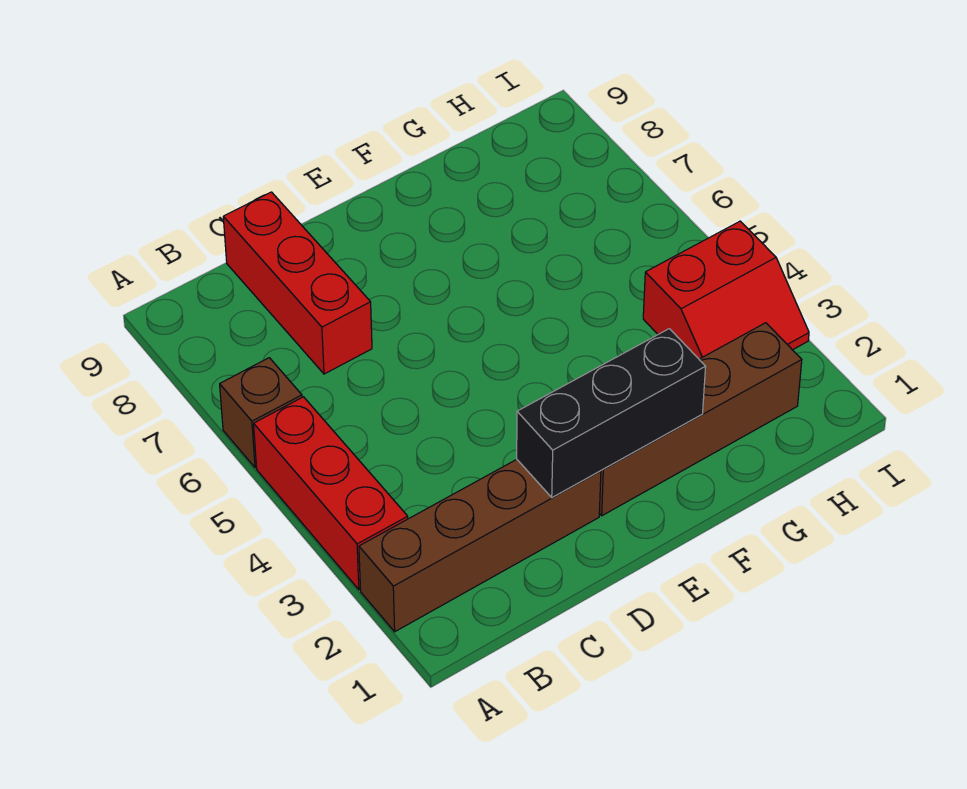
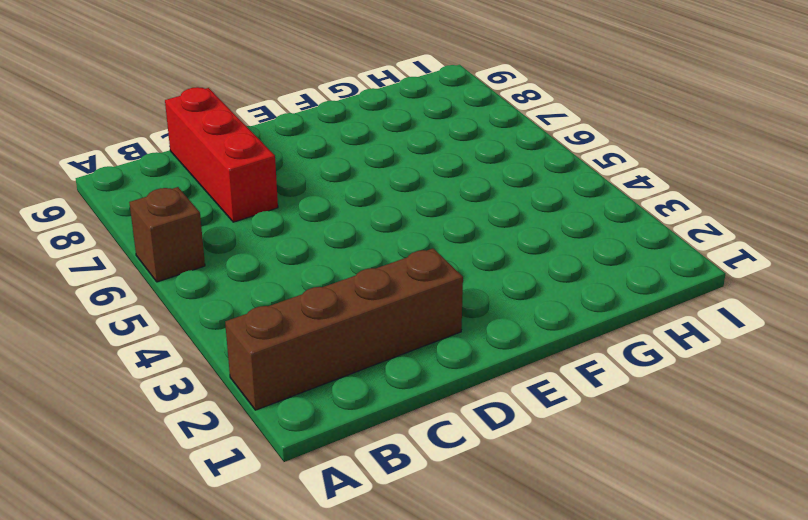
none -> red brick A3:A5 level 1
none -> brown brick E2:H2 level 1

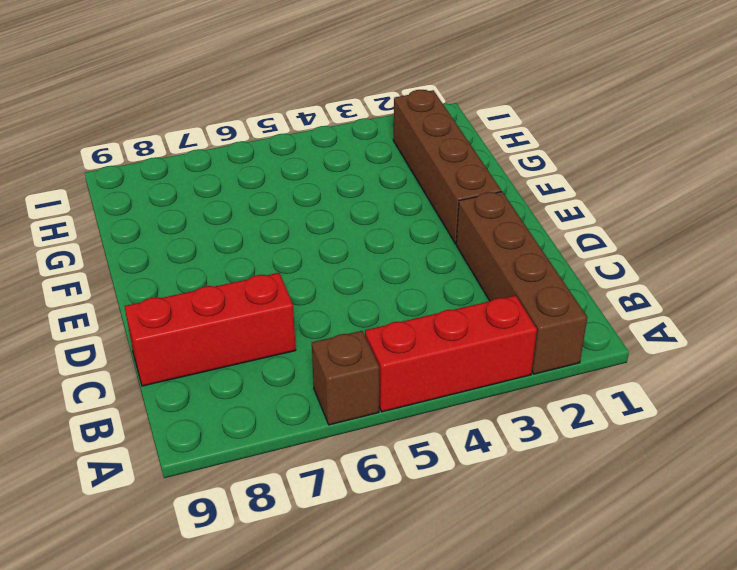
none -> red slope H3:I4 level 1 top 4
none -> black brick D2:F2 level 2

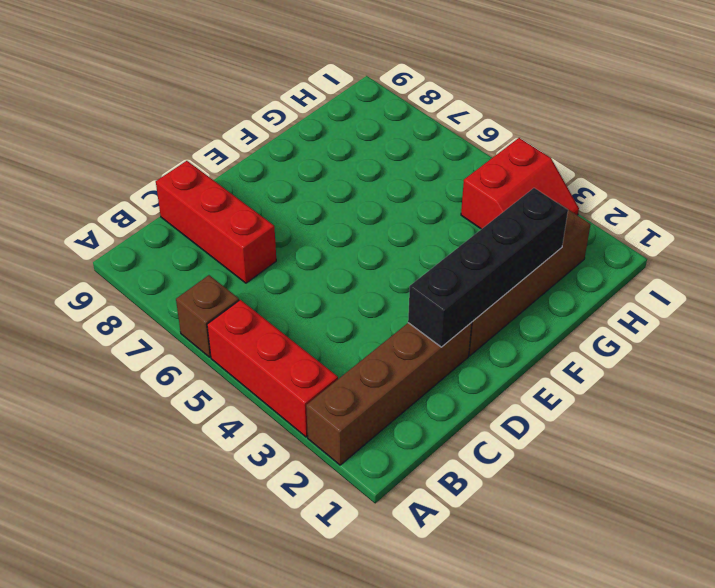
black brick D2:G2 level 2 -> black brick D2:F2 level 2

